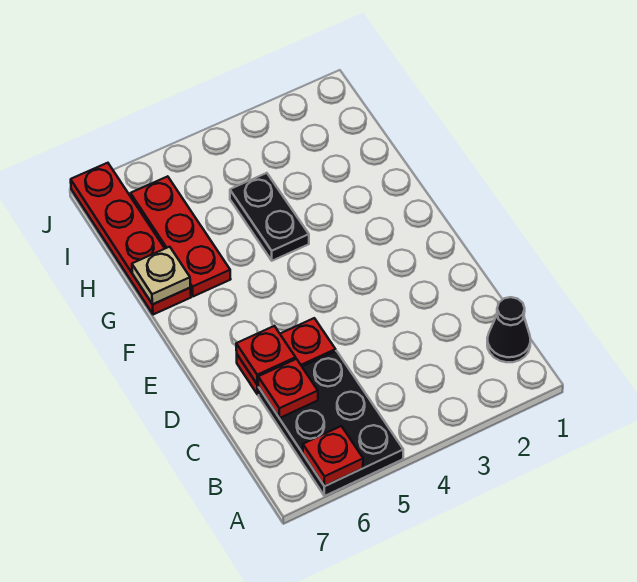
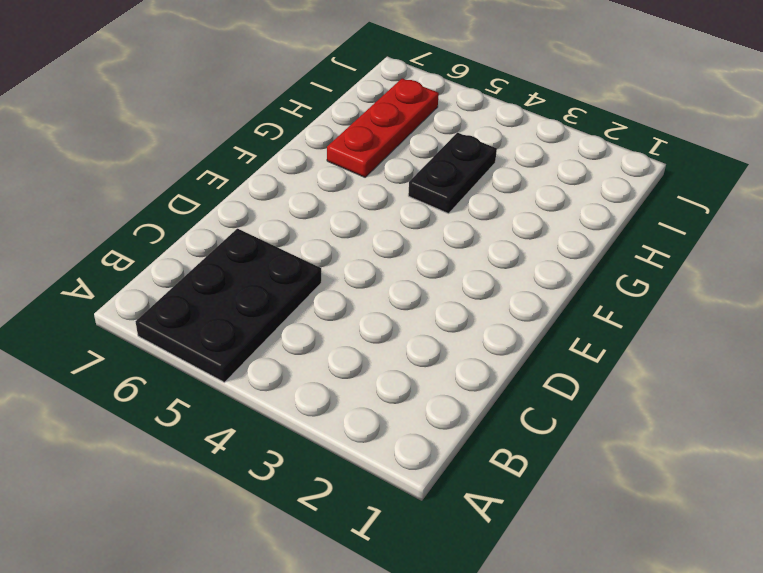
none -> black cone B1 level 1
none -> red plate D5:D6 level 1

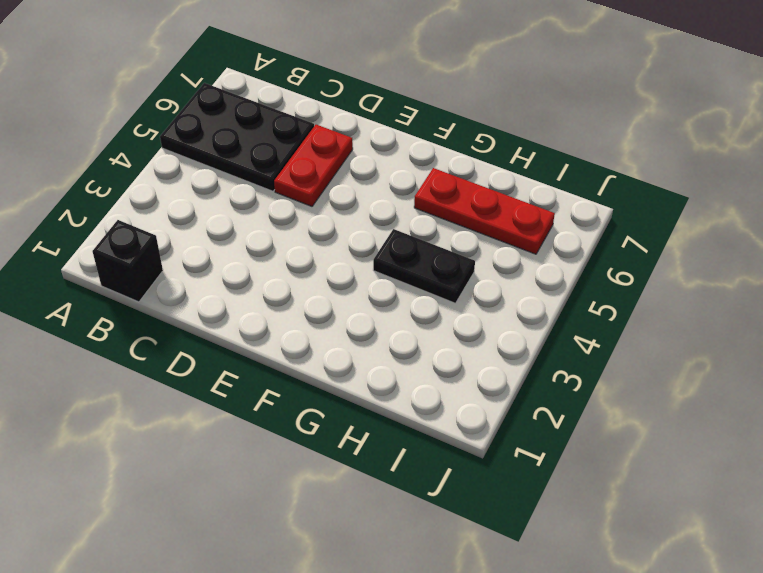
black brick B1 level 1 -> black cone B1 level 1
none -> red plate G7:J7 level 1
none -> red plate A6 level 2

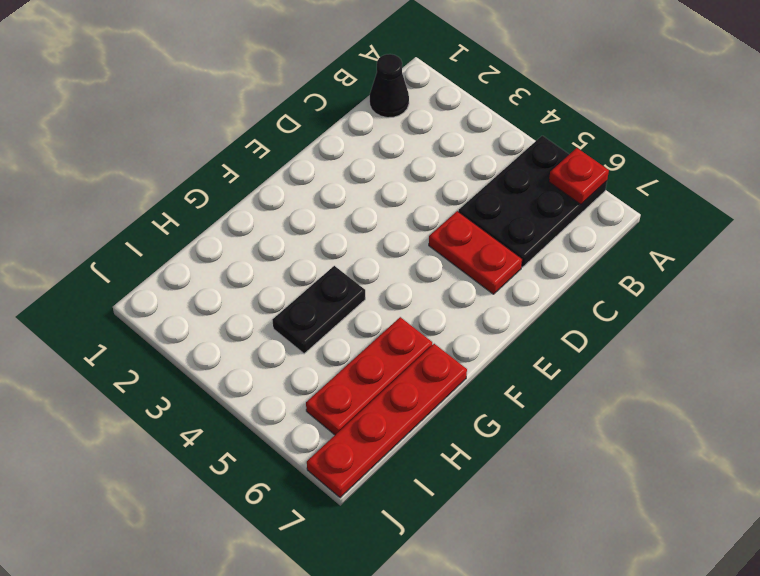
none -> red plate C6 level 2
none -> red plate D6 level 2

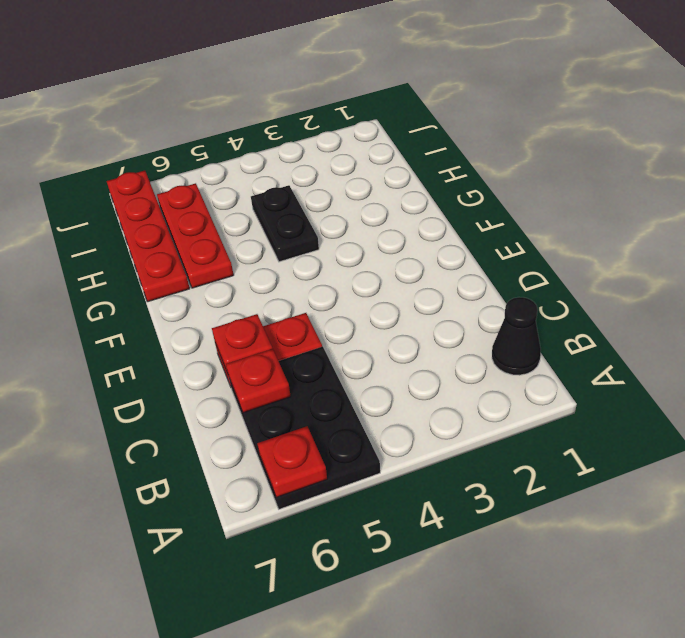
none -> tan plate G7 level 2

